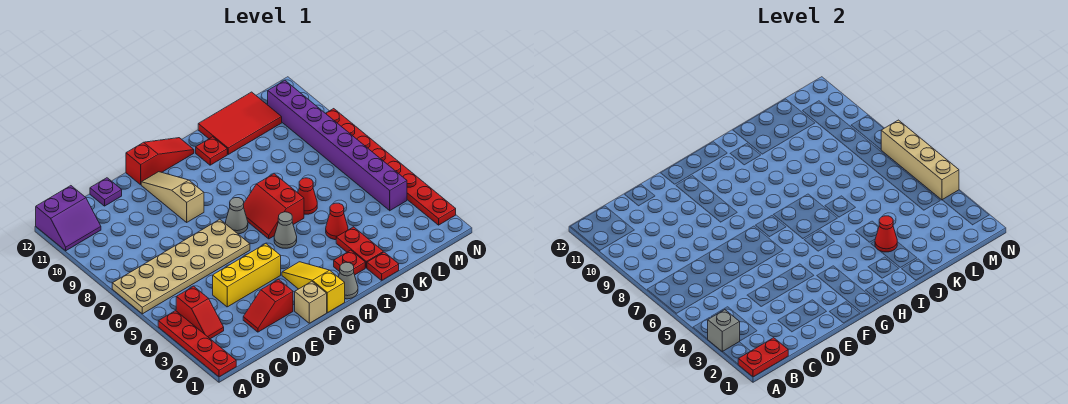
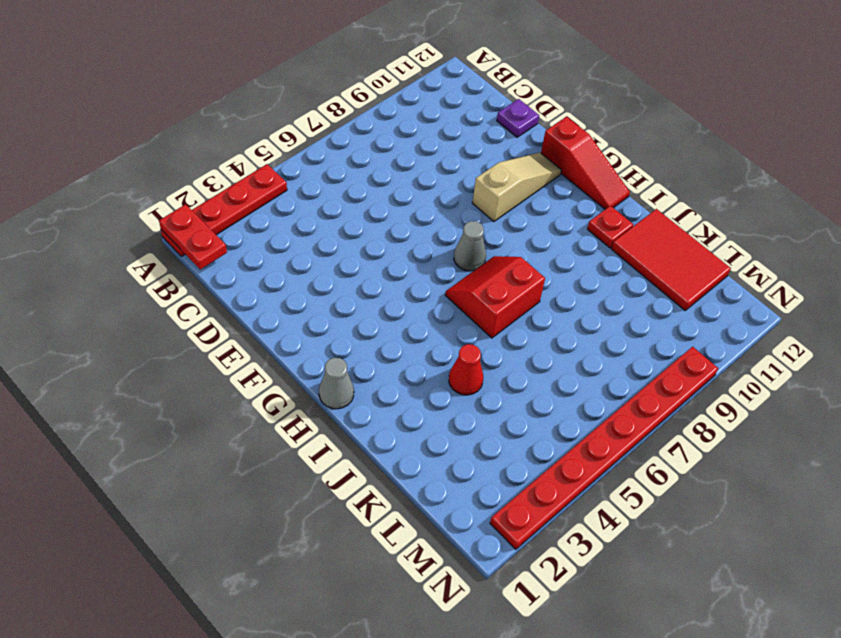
none -> tan plate A6:F7 level 1
none -> purple slope A11:B12 level 1 top 12
none -> red slope B3:B4 level 1 top 4

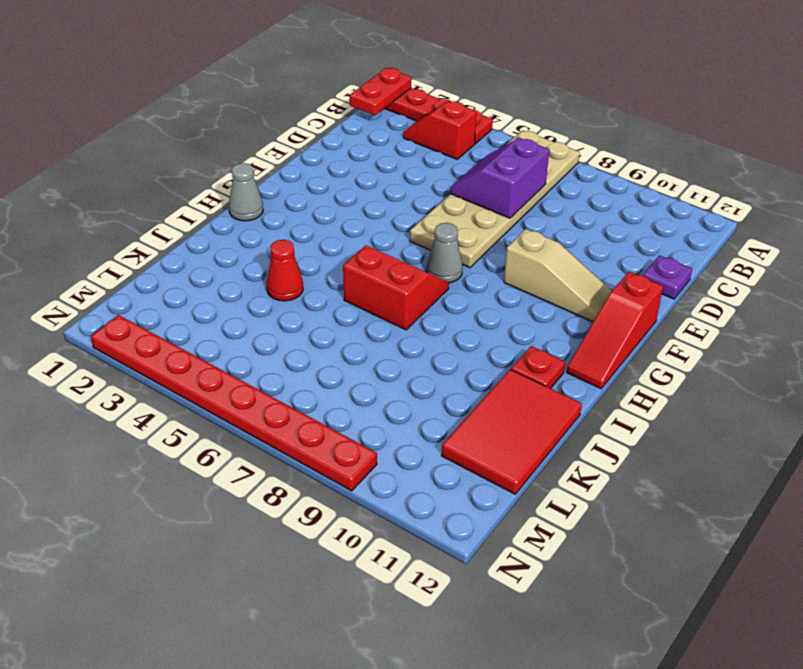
purple slope C6:D7 level 2 top 7 -> purple slope A11:B12 level 1 top 12
none -> red slope D2:E2 level 1 top E
none -> yellow brick D4:F4 level 1
none -> tan brick F1 level 1

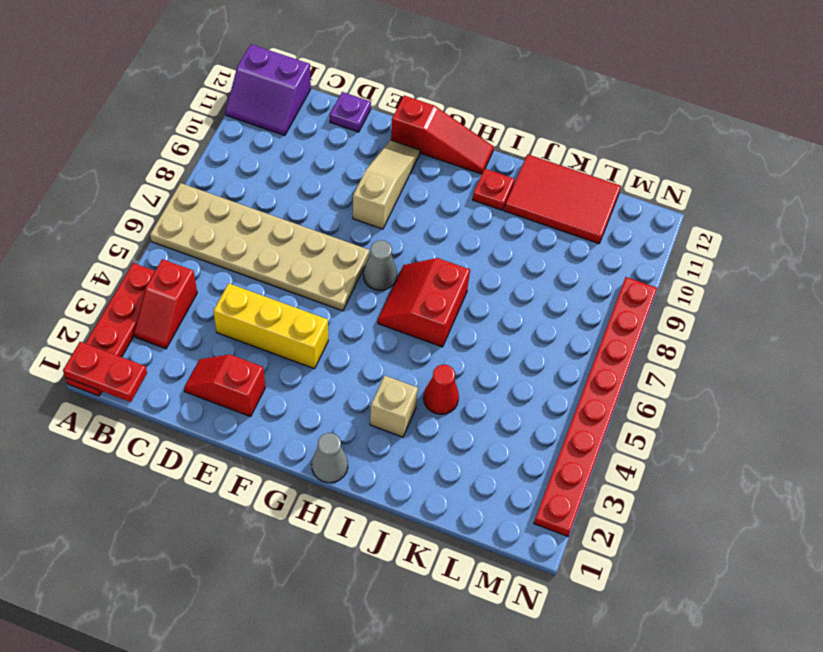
tan brick I3 level 1 -> tan brick F1 level 1
none -> yellow slope G1:G3 level 1 top 1
none -> grey cone H5 level 1
none -> red plate I2 level 1

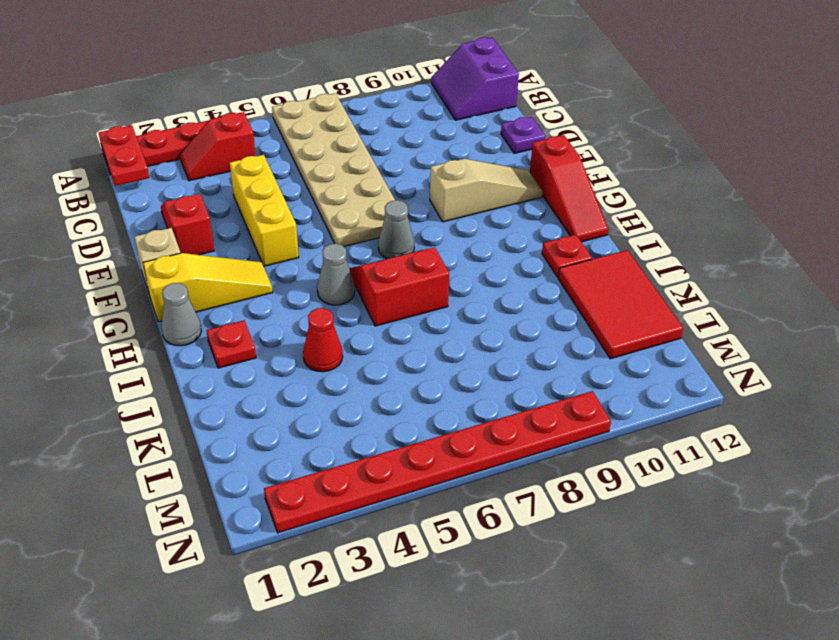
none -> red plate J1 level 1
none -> red plate J2:J3 level 1
none -> red cone J6 level 1

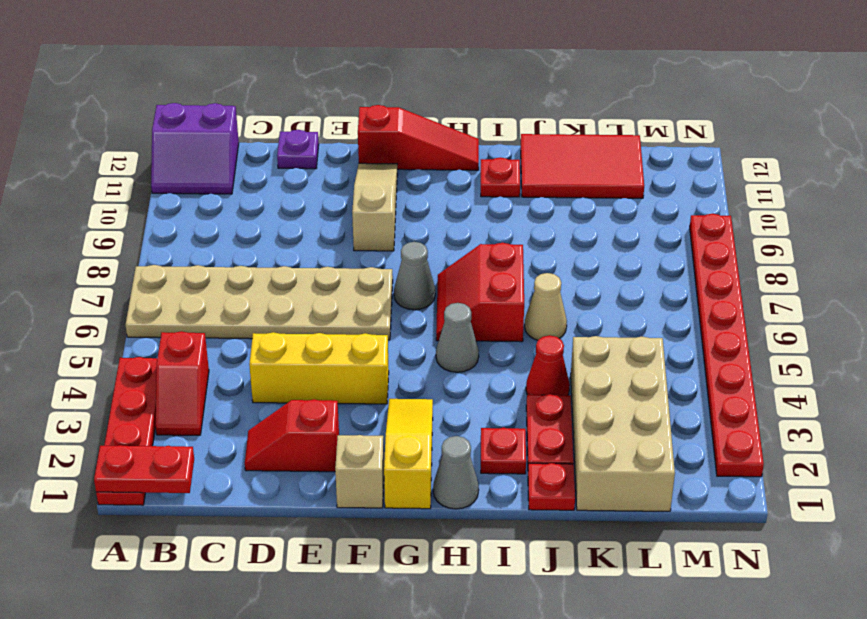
tan cone J6 level 1 -> red cone J6 level 1
tan brick K1:L4 level 1 -> none
none -> purple brick M4:M11 level 1
none -> grey brick A3 level 2
none -> red cone J3 level 2

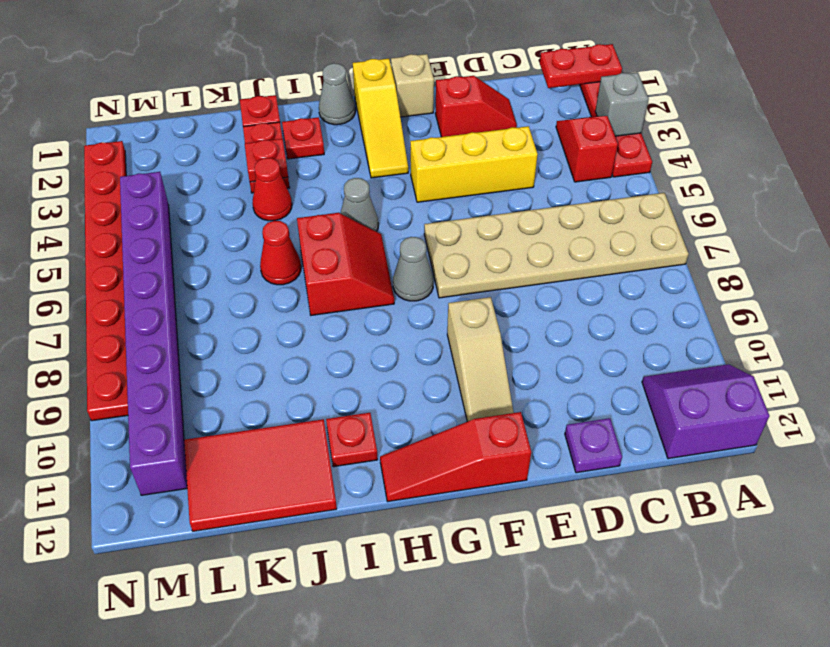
red plate J3 level 2 -> red cone J3 level 2
none -> tan brick N4:N7 level 2

